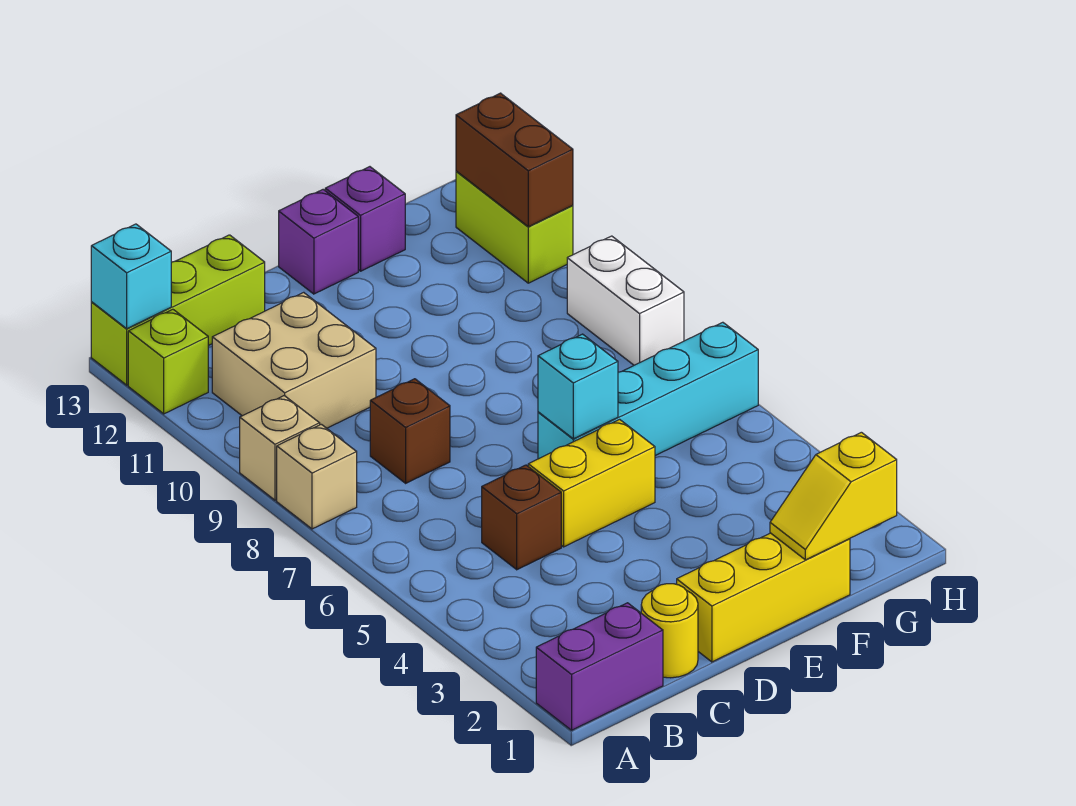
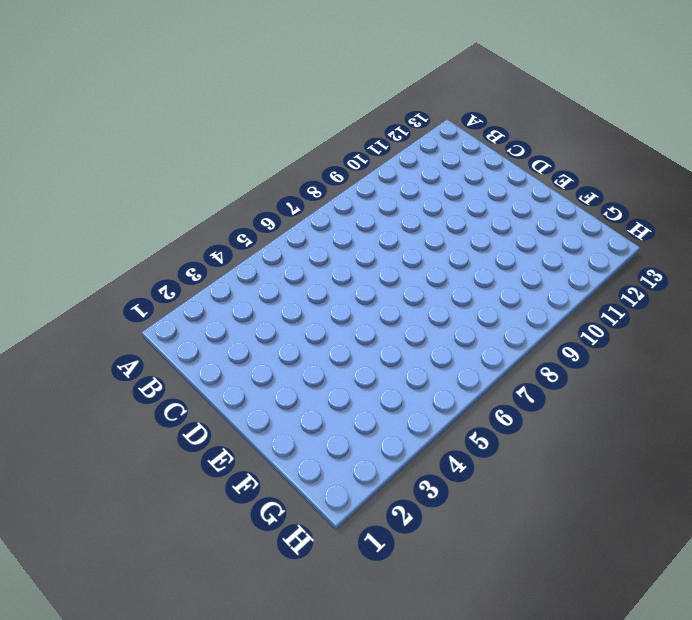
none -> purple brick A1:B1 level 1
none -> tan brick A8 level 1
none -> tan brick A9 level 1

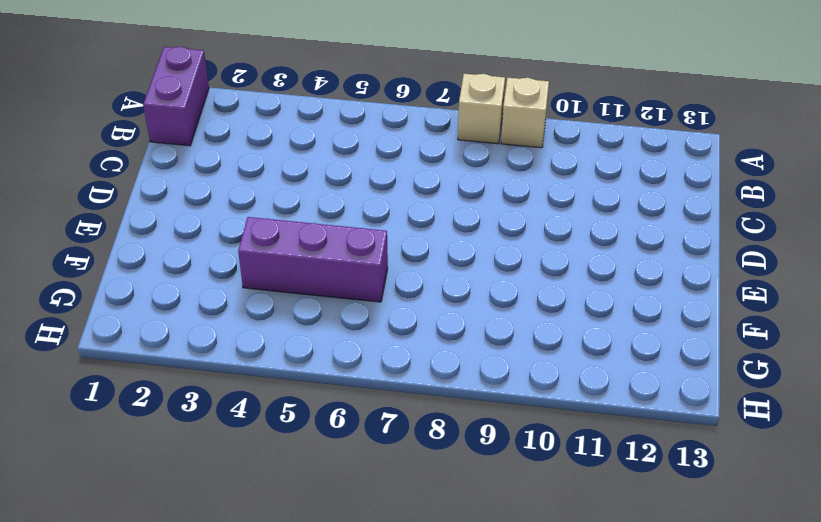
purple brick F4:F6 level 1 -> cyan brick E6:H6 level 1
none -> lime brick A12 level 1
none -> lime brick A13:C13 level 1
none -> tan brick B10:C11 level 1

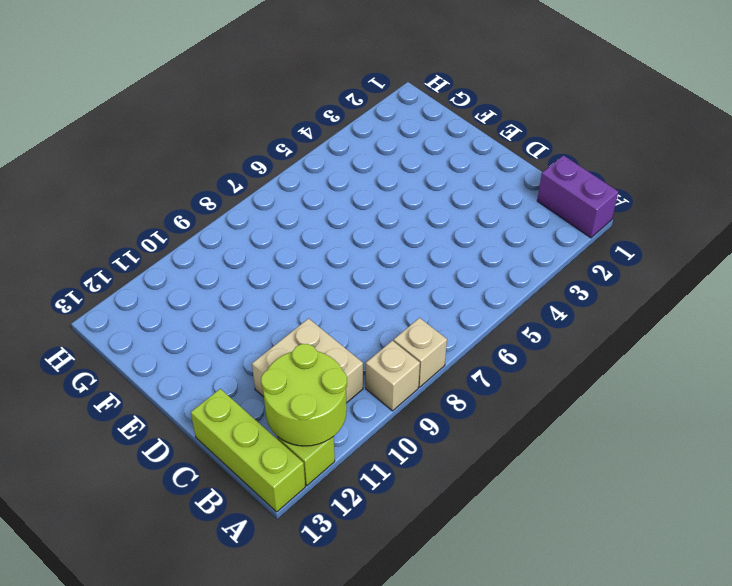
lime round brick A11:B12 level 2 -> none
none -> yellow round brick C1 level 1
none -> brown brick C5 level 1
none -> brown brick C8 level 1

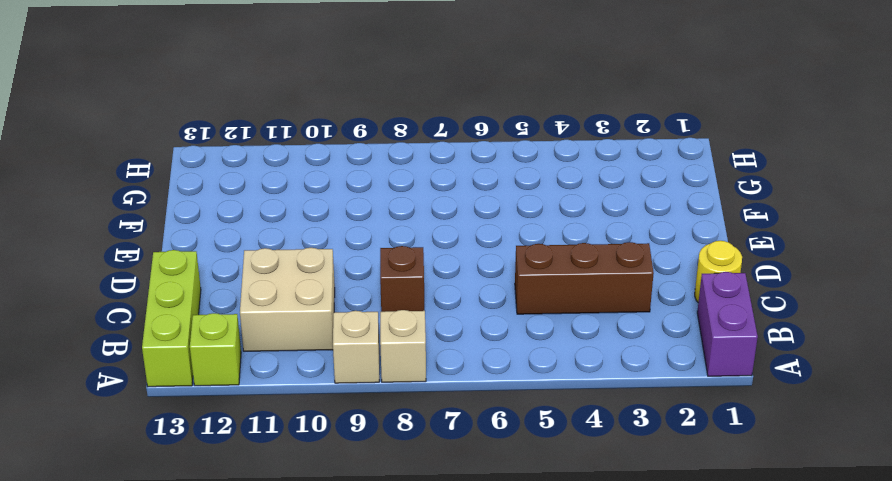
brown brick C3:C5 level 1 -> brown brick C5 level 1
none -> yellow brick D1:F1 level 1
none -> yellow brick D5:E5 level 1
none -> cyan brick E6:H6 level 1

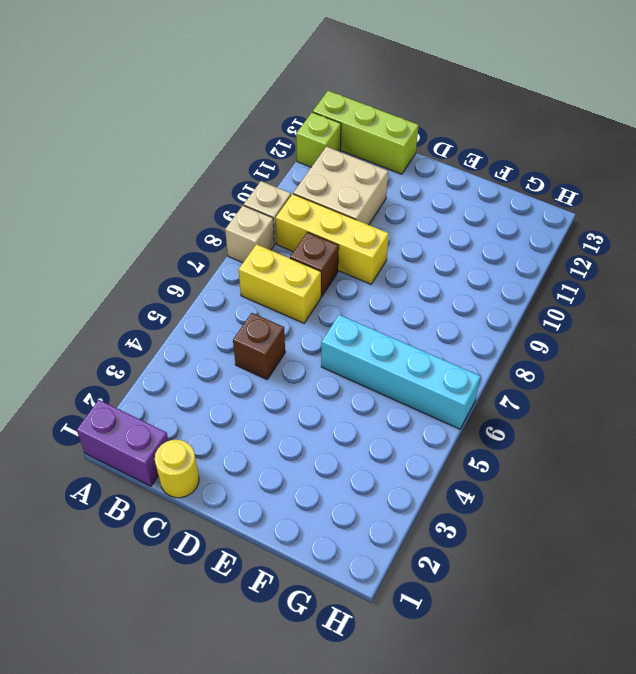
yellow brick B7:C7 level 1 -> yellow brick D5:E5 level 1
yellow brick B9:D9 level 1 -> yellow brick D1:F1 level 1
none -> purple brick E13 level 1
none -> purple brick F13 level 1
none -> white brick H8:H9 level 1

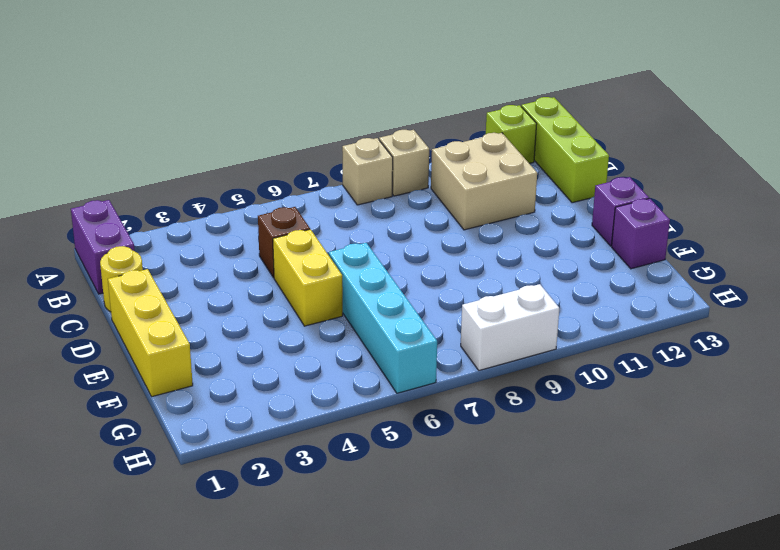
none -> brown brick C8 level 1
none -> lime brick H11:H12 level 1
none -> cyan brick A13 level 2

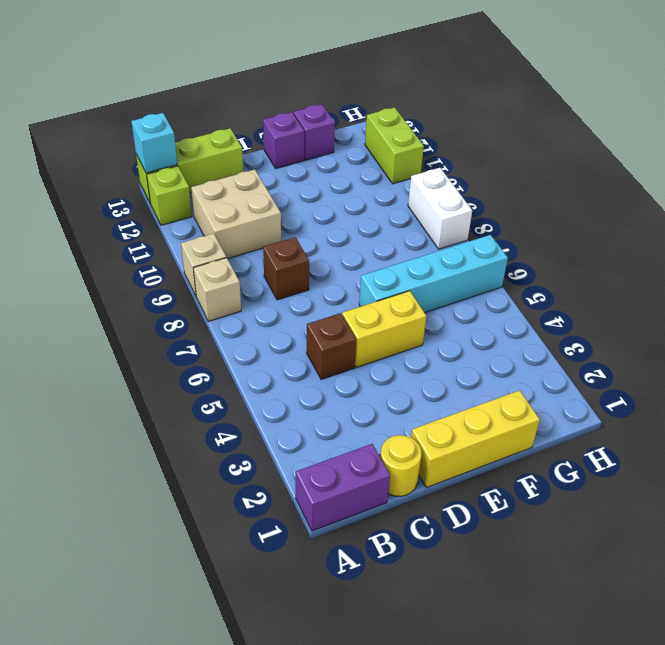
none -> cyan brick E6 level 2
none -> yellow slope F1:G1 level 2 top G
none -> brown brick H11:H12 level 2

